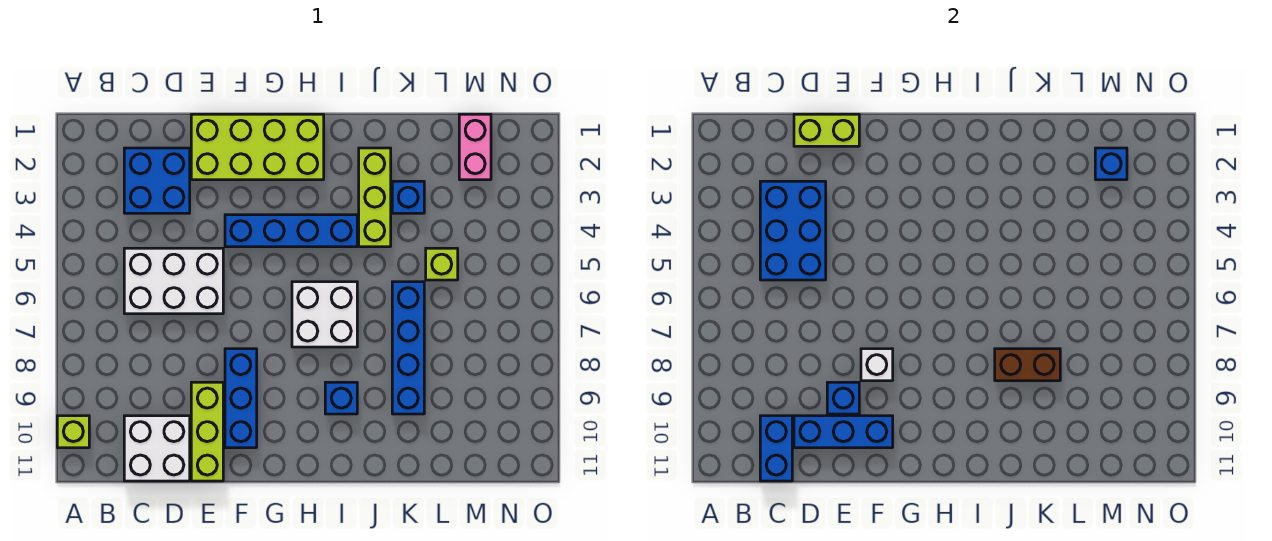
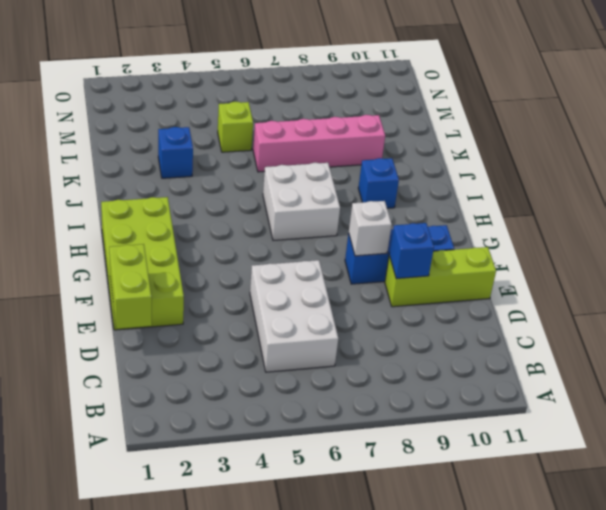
pink brick K6:K9 level 1 -> blue brick K6:K9 level 1
none -> lime brick A10 level 1
none -> blue brick C2:D3 level 1
none -> white brick C10:D11 level 1

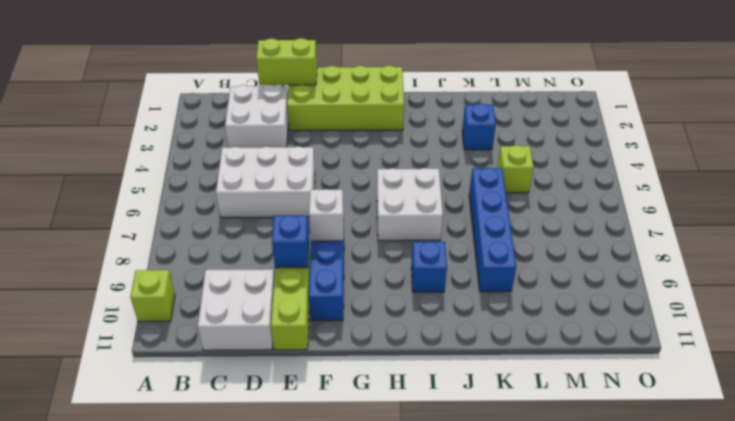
white brick C2:D3 level 1 -> blue brick C2:D3 level 1
none -> blue brick F4:I4 level 1
none -> lime brick J2:J4 level 1
none -> pink brick M1:M2 level 1

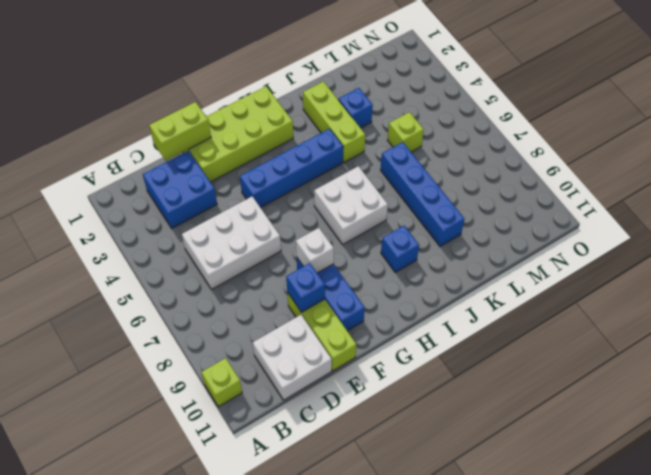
none -> pink brick M1:M2 level 1
none -> blue brick C3:D5 level 2
none -> blue brick C10:C11 level 2

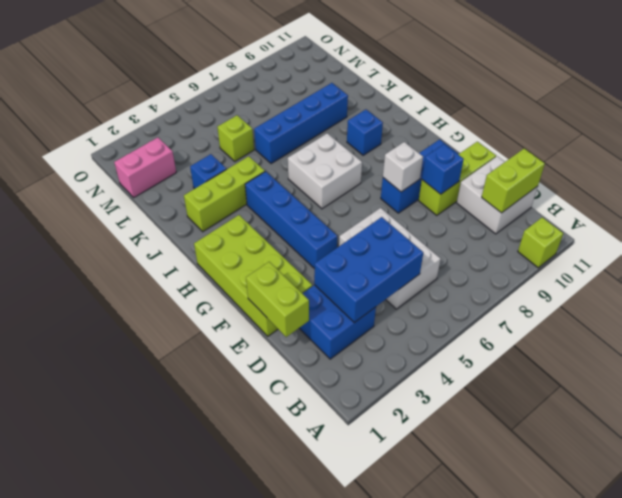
lime brick C10:C11 level 2 -> blue brick C10:C11 level 2
none -> blue brick D10:F10 level 2
none -> brown brick J8:K8 level 2
none -> blue brick M2 level 2

